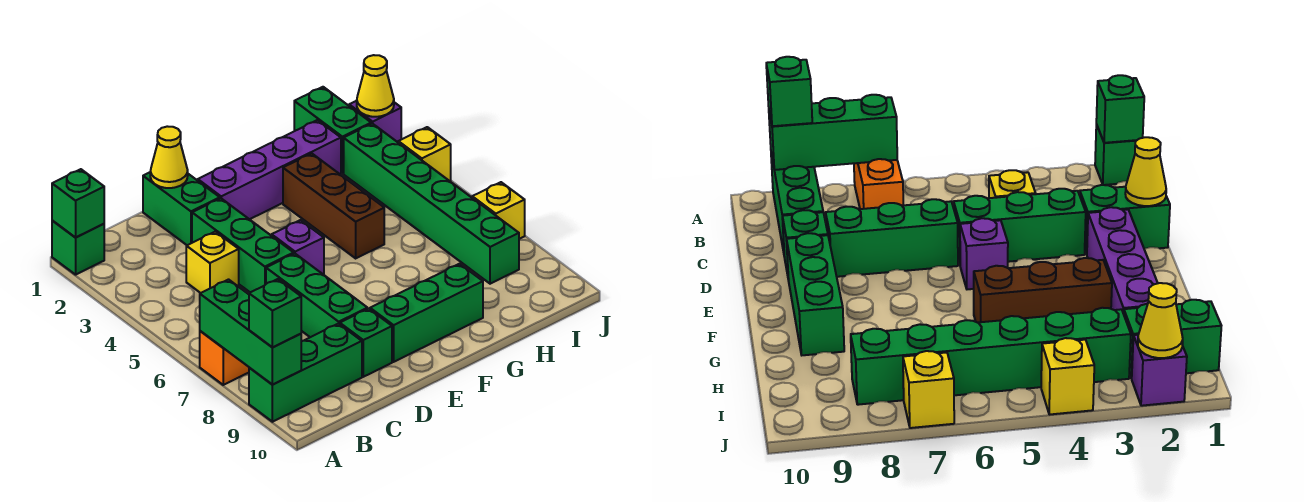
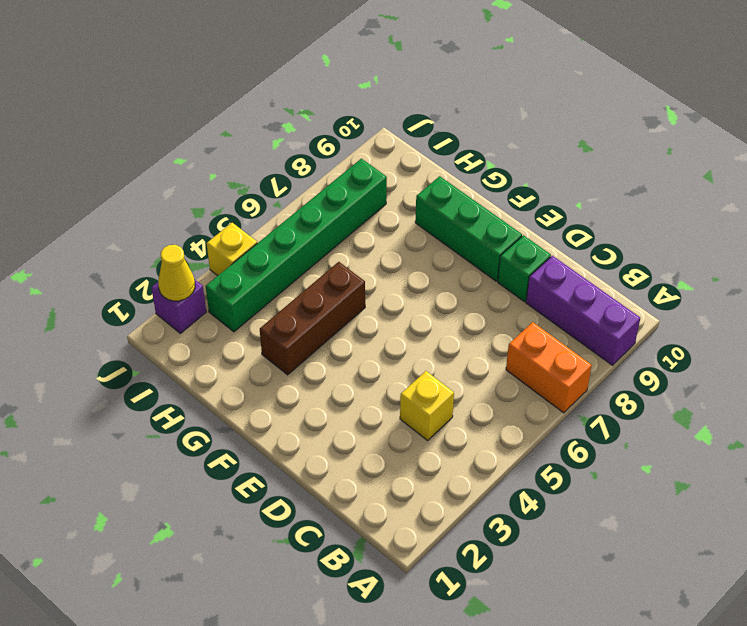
purple brick A9:C9 level 1 -> green brick A9:C9 level 1
none -> green brick A1 level 1
none -> green brick D1:D2 level 1
none -> green brick D3:D5 level 1

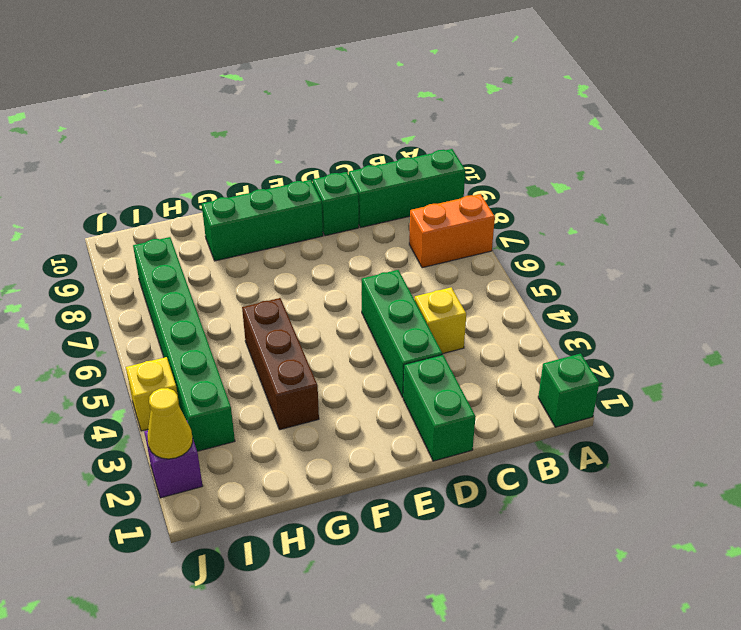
none -> green brick D6:D8 level 1
none -> purple brick E2:H2 level 1
none -> purple brick E5 level 1

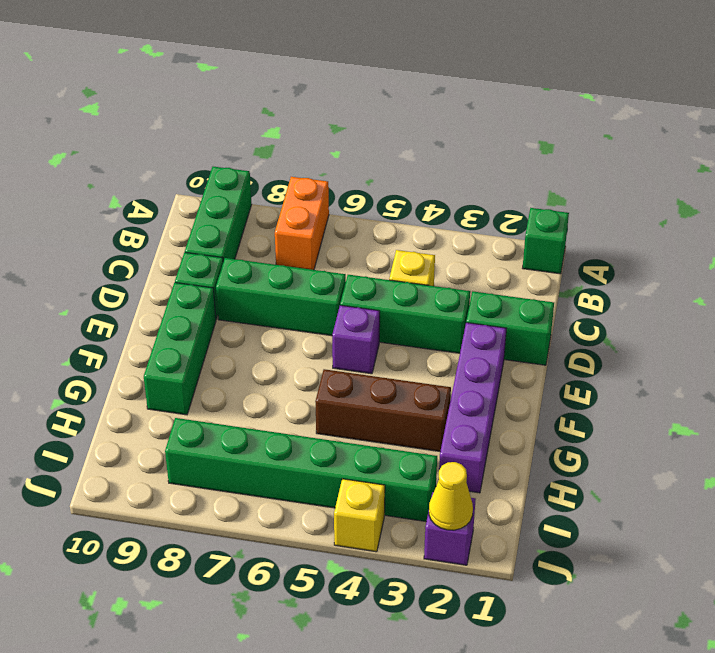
none -> green brick I1:I2 level 1
none -> yellow brick J7 level 1
none -> green brick A1 level 2

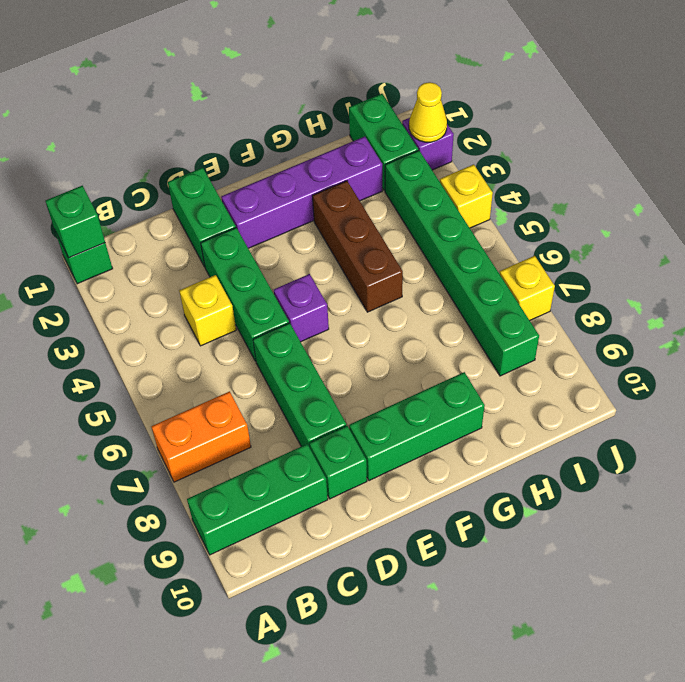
none -> green brick A7:A9 level 2
none -> yellow cone D1 level 2
none -> green brick A9 level 3

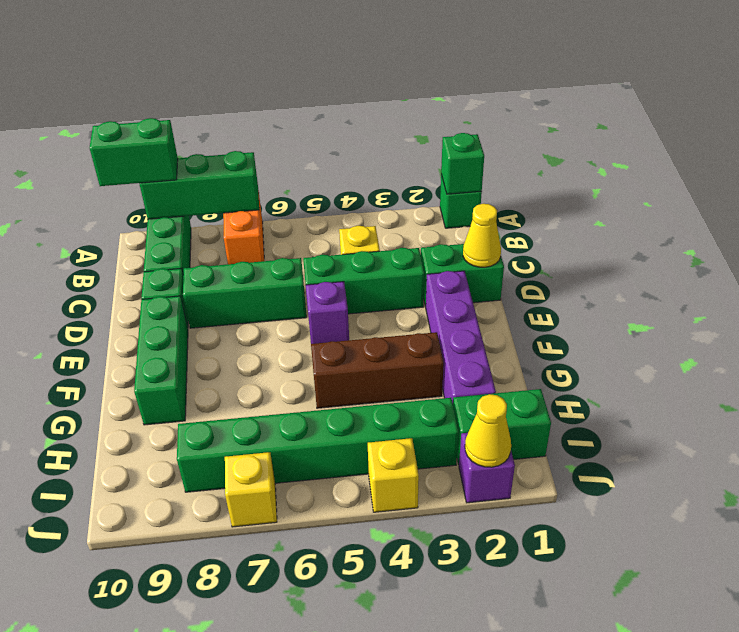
green brick A9:A10 level 3 -> green brick A9 level 3

